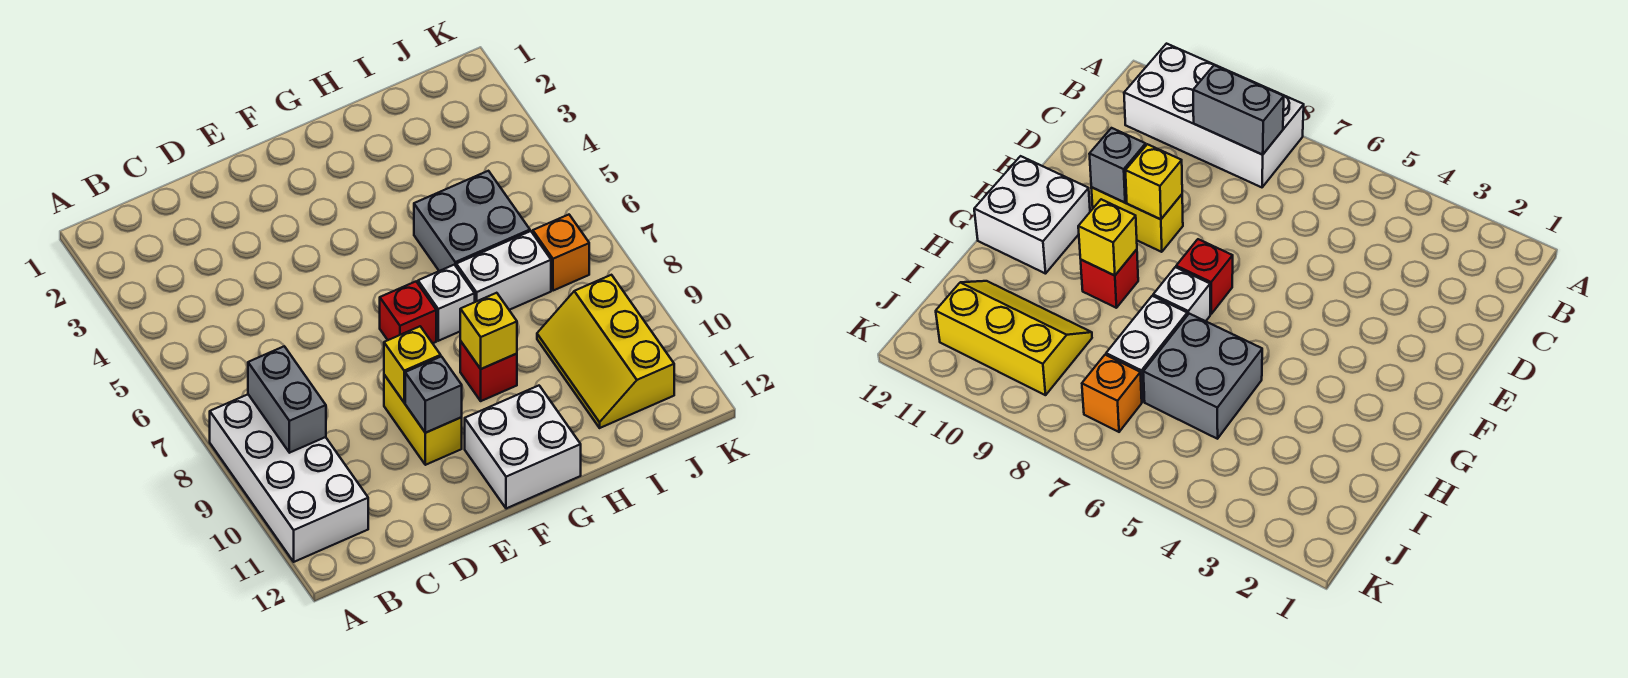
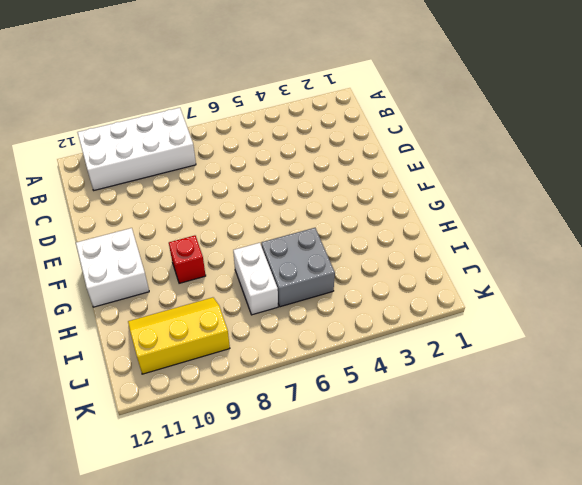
none -> yellow brick E9:E10 level 1
none -> red brick F7 level 1
none -> white brick G7 level 1

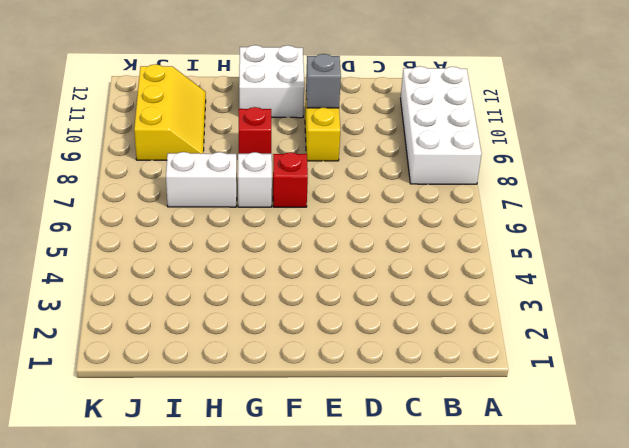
none -> grey brick H5:I6 level 1
none -> orange brick J7 level 1
none -> grey brick B8:B9 level 2

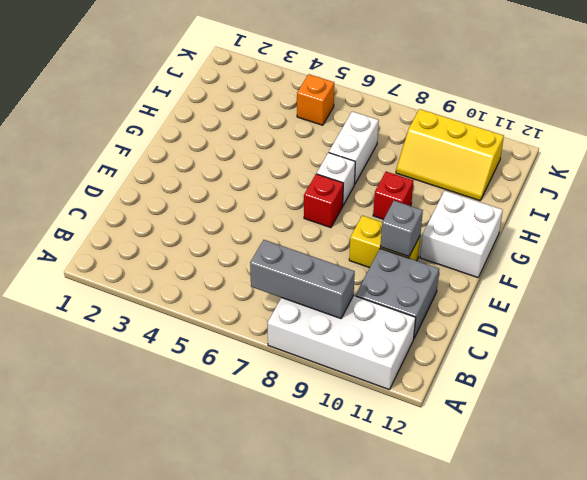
grey brick B7:B9 level 2 -> grey brick B8:B9 level 2
grey brick C10:D11 level 1 -> grey brick H5:I6 level 1
orange brick J5 level 1 -> orange brick J7 level 1
none -> yellow brick E9 level 2
none -> yellow brick G9 level 2

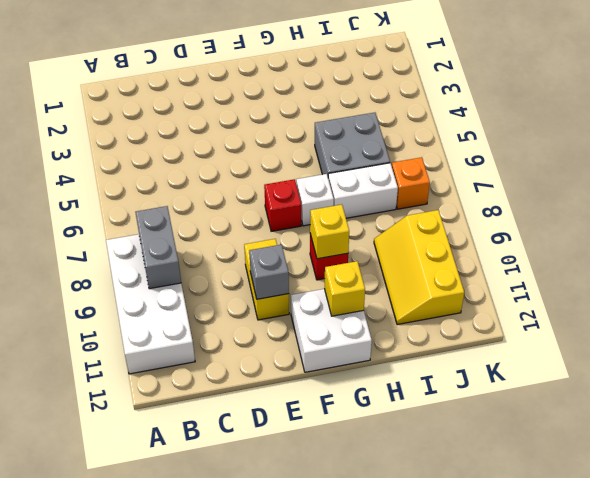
yellow brick G11 level 2 -> yellow brick E9 level 2

